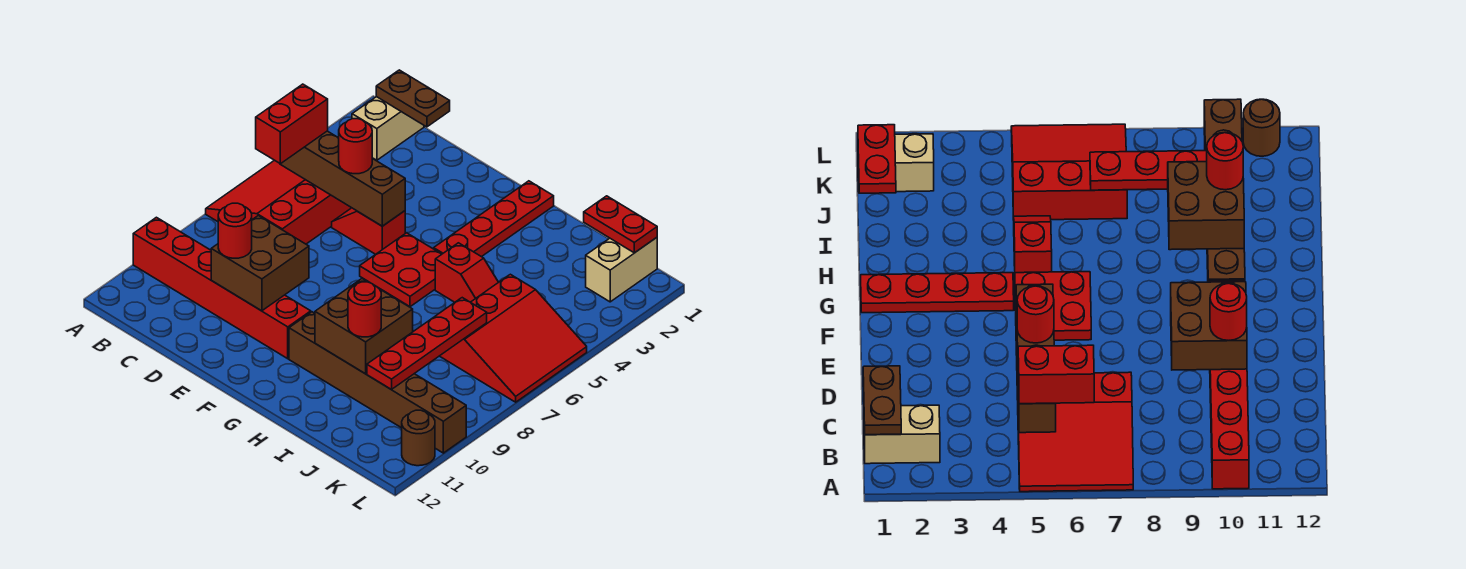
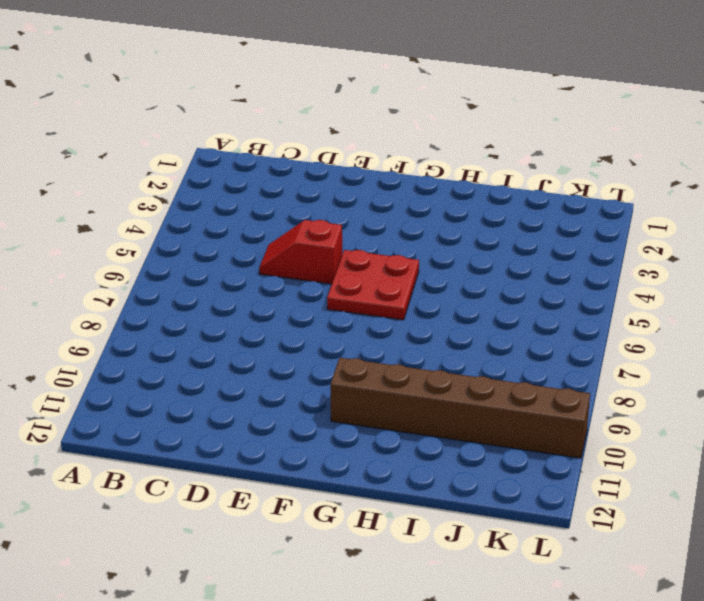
none -> red slope A5:C7 level 1 top C
none -> red brick A10:F10 level 1
none -> tan brick B1:B2 level 1

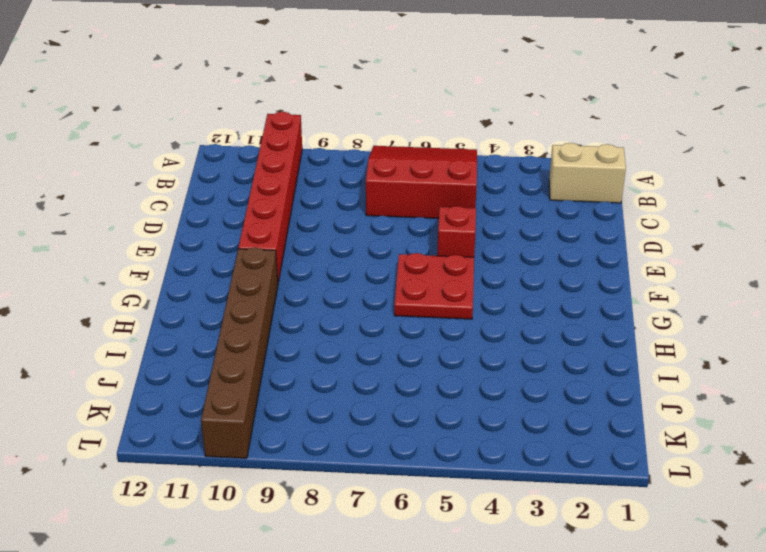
none -> red plate G1:G4 level 1
none -> red slope H5:I5 level 1 top H
none -> red slope J5:L7 level 1 top J

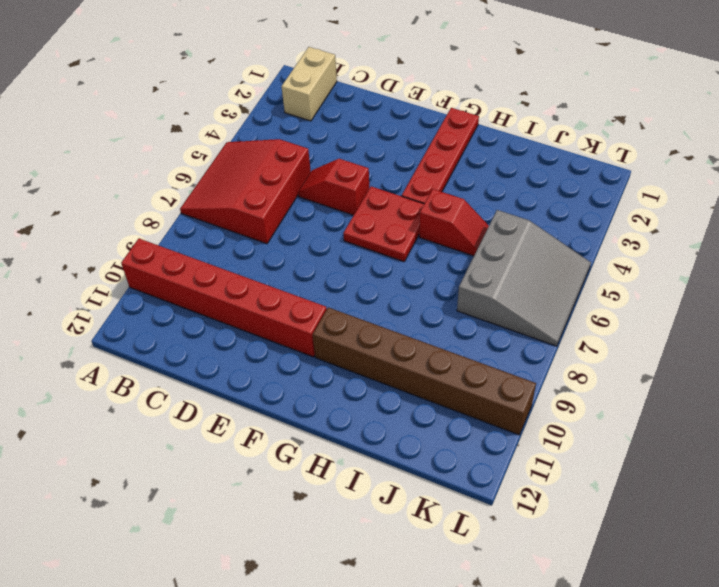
grey slope J5:L7 level 1 top J -> red slope J5:L7 level 1 top J
none -> tan brick K1:K2 level 1
none -> brown round brick L11 level 1
none -> brown plate B1:C1 level 2

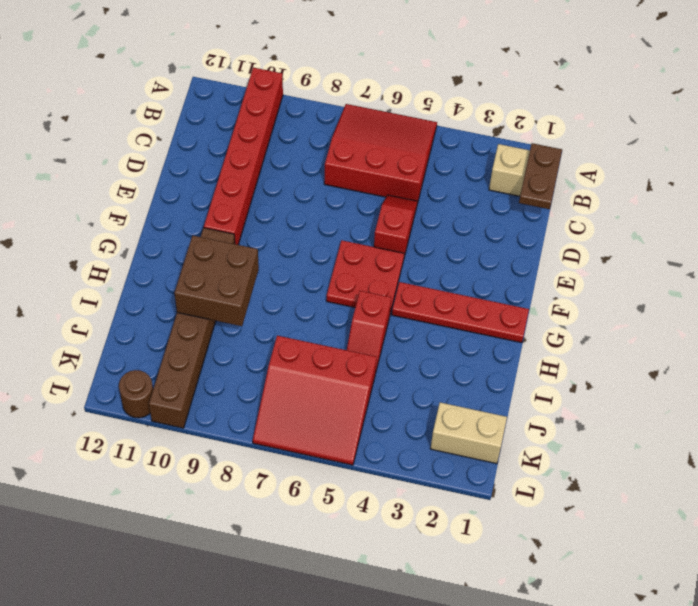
none -> brown brick B5:E5 level 2
none -> brown brick D9:E10 level 2
none -> red plate J1:K1 level 2

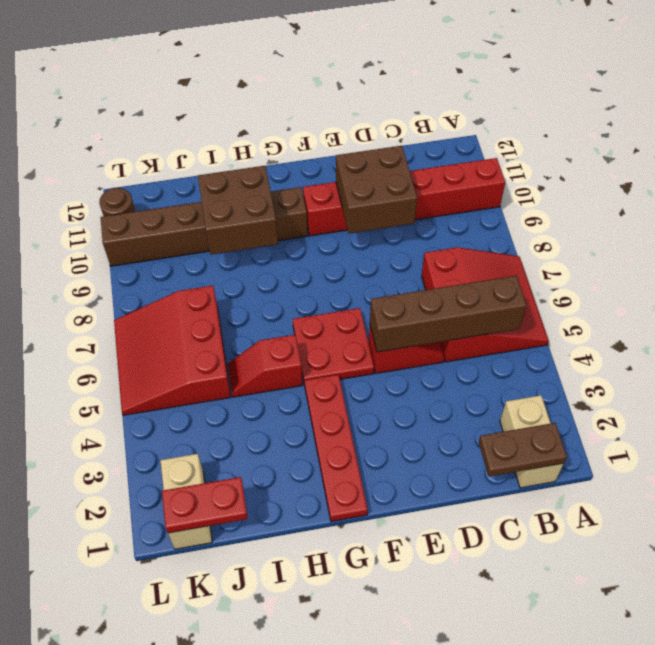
none -> red plate J7:J10 level 2
none -> red brick B5:B6 level 3
none -> red round brick D5 level 3

